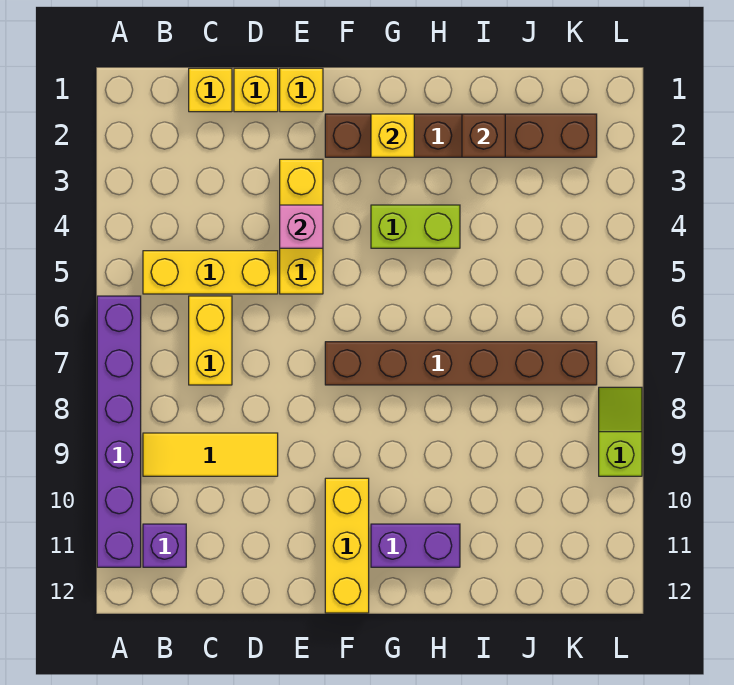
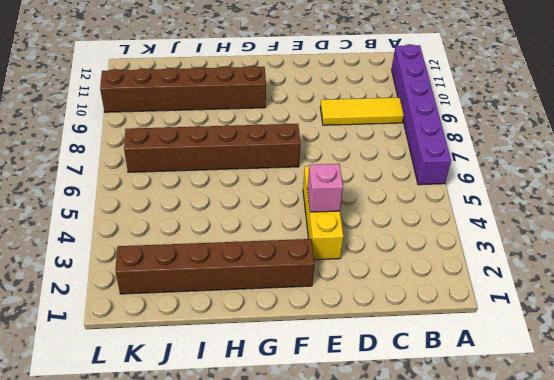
brown brick G10:L10 level 1 -> none
none -> yellow brick B5:D5 level 1
none -> purple brick B11 level 1
none -> yellow brick C1 level 1

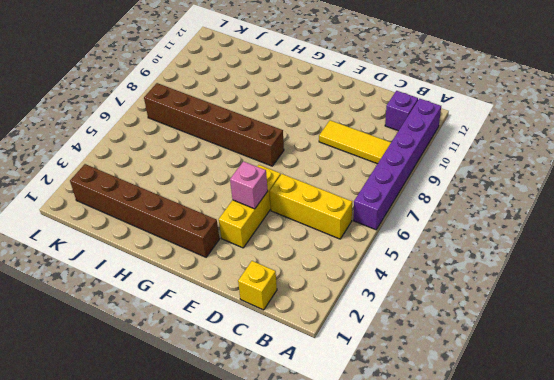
none -> yellow brick C6:C7 level 1
none -> yellow brick D1 level 1
none -> yellow brick E1 level 1

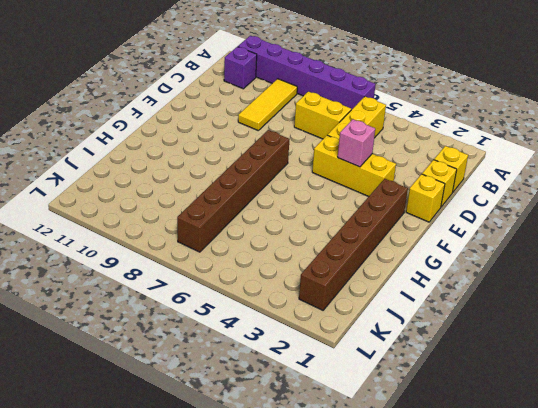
none -> yellow brick F10:F12 level 1
none -> lime brick G4:H4 level 1
none -> purple brick G11:H11 level 1

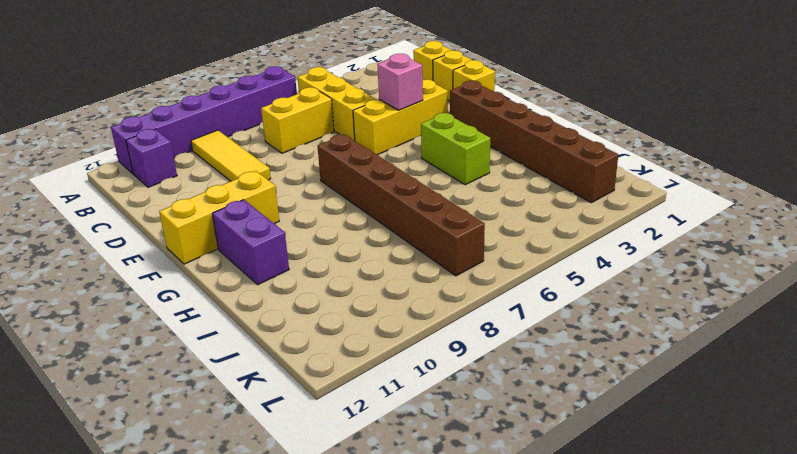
none -> lime slope L8:L9 level 1 top 9
none -> yellow brick G2 level 2
none -> brown brick I2 level 2

